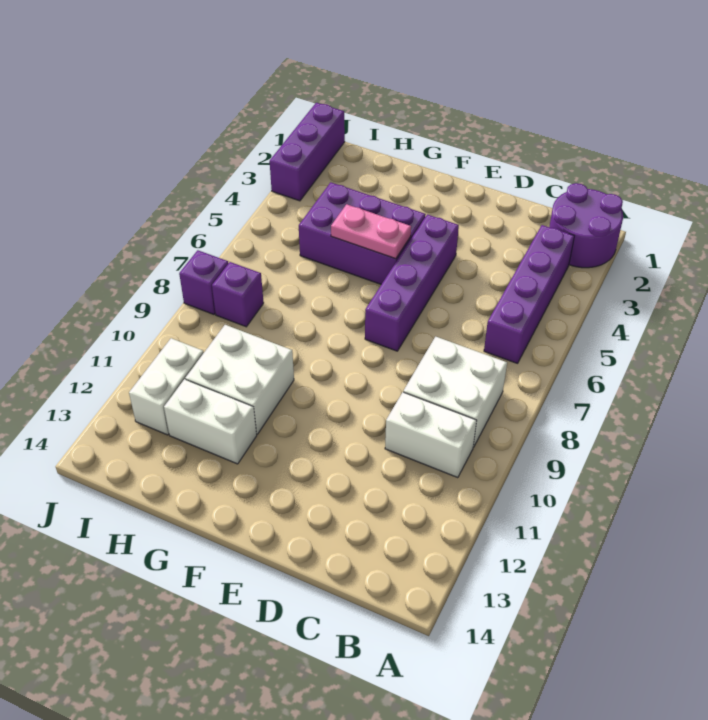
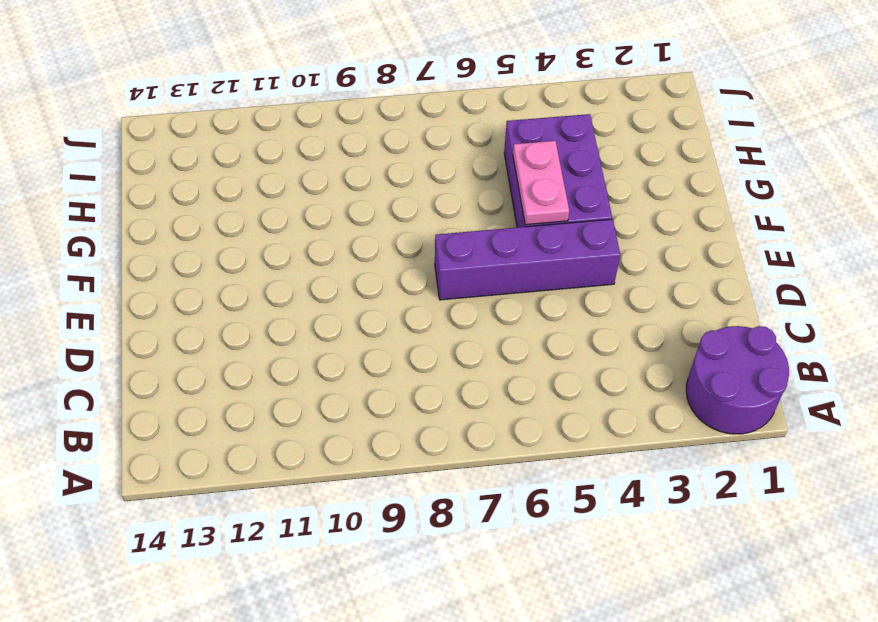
none -> purple brick B3:B6 level 1
none -> white brick B8:C9 level 1
none -> white brick B10:C10 level 1

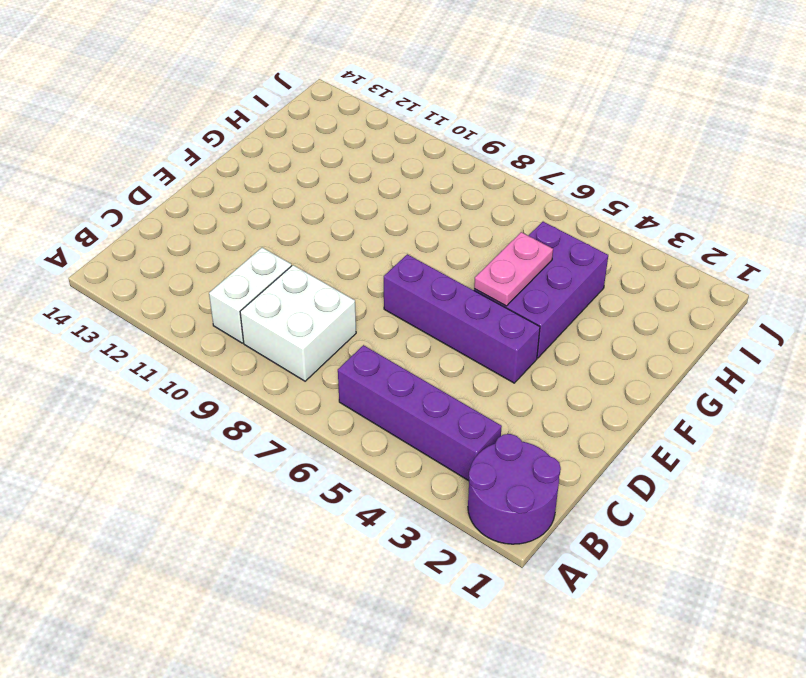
none -> white brick G10:H11 level 1
none -> white brick G12:H12 level 1
none -> purple brick I8 level 1

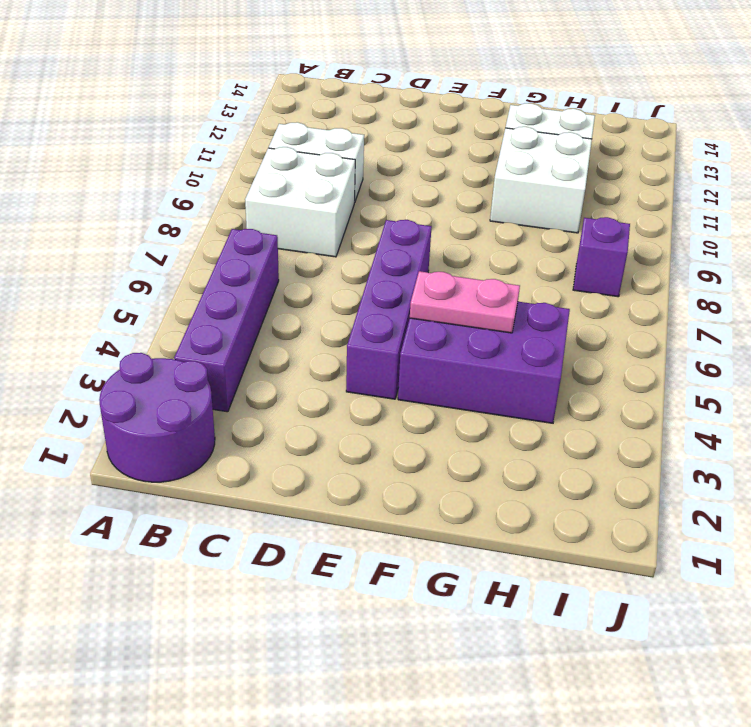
none -> white brick I11:I12 level 1
none -> purple brick J1:J3 level 1
none -> purple brick J8 level 1

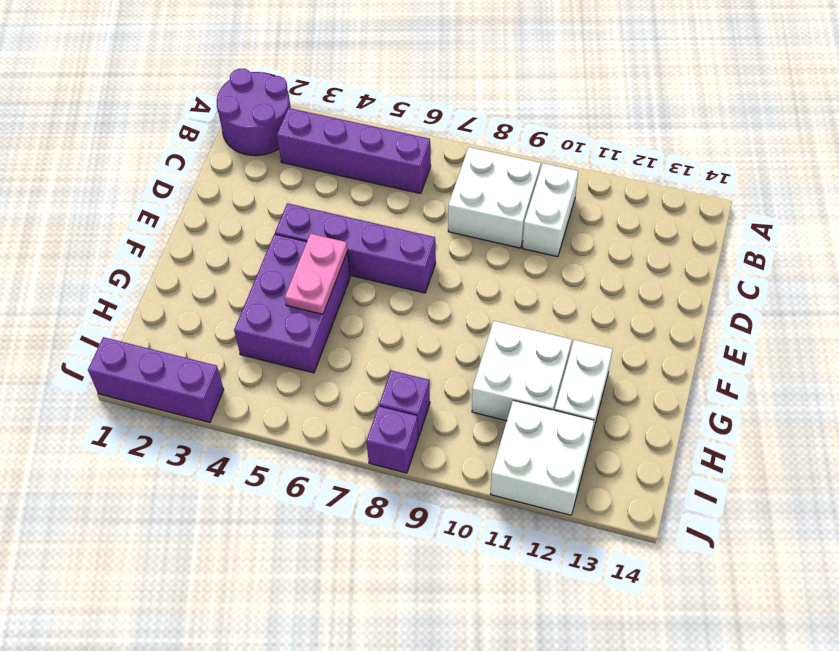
white brick I11:J12 level 1 -> white brick I11:I12 level 1

